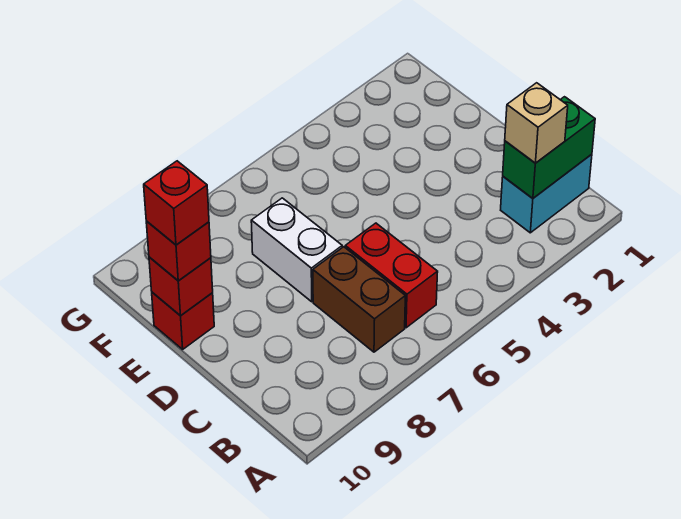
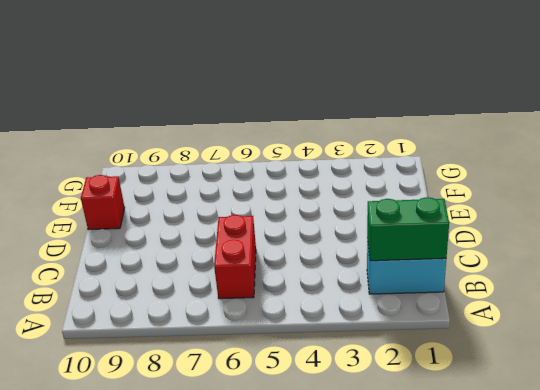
none -> brown brick B7:C7 level 1
none -> white brick D7:E7 level 1

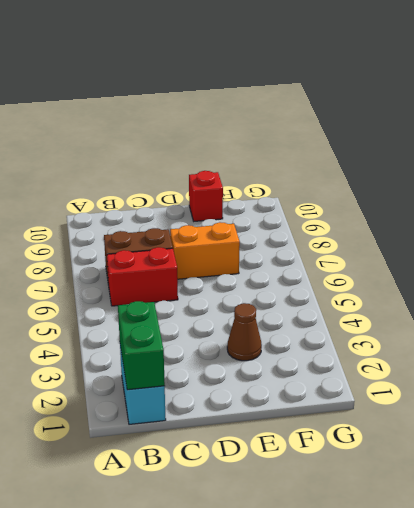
orange brick D7:E7 level 1 -> white brick D7:E7 level 1
brown cone E3 level 1 -> none
none -> red brick E10 level 2
none -> tan brick B2 level 3

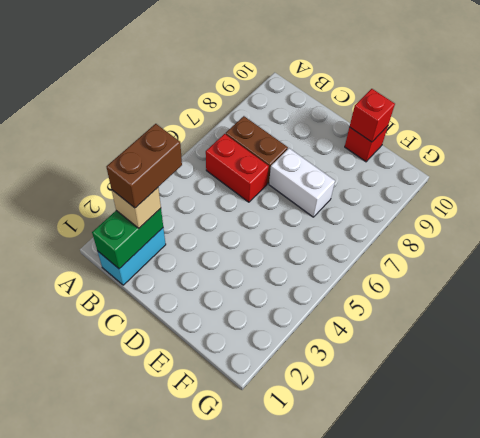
brown brick B2:B3 level 4 -> none
none -> red brick E10 level 3
none -> red brick E10 level 4

